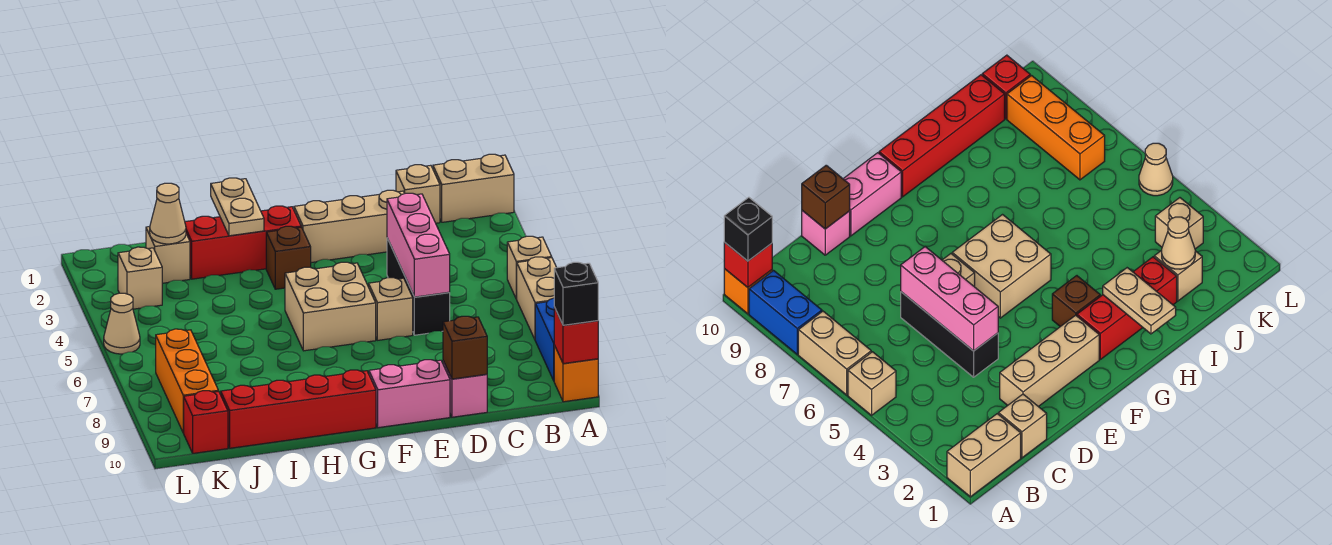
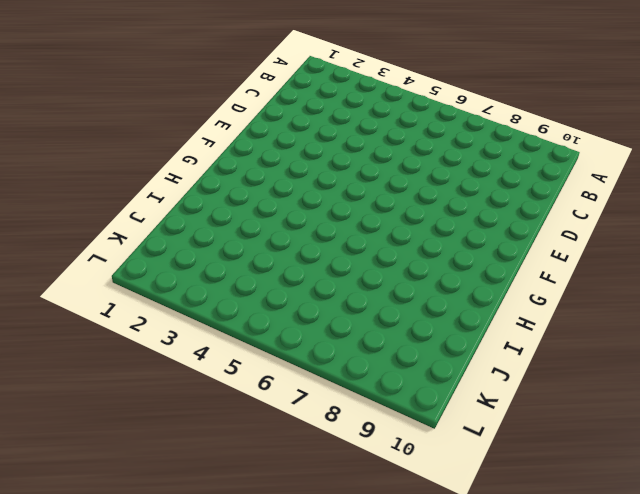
none -> tan brick A1:B1 level 1
none -> tan brick A5 level 1
none -> tan brick A6:A7 level 1

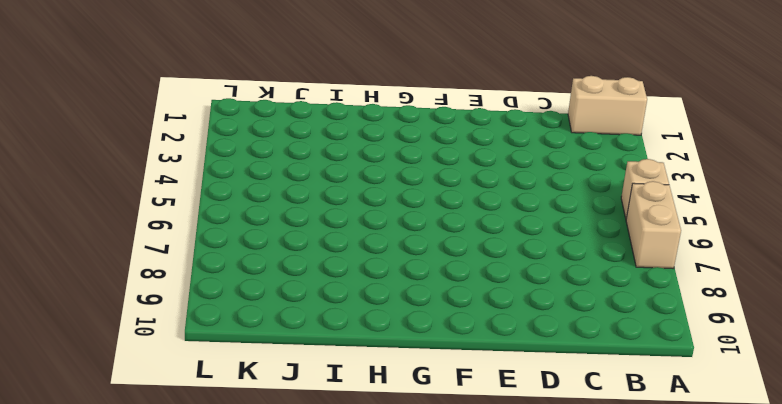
none -> blue brick A8:A9 level 1
none -> orange brick A10 level 1
none -> tan brick C1 level 1

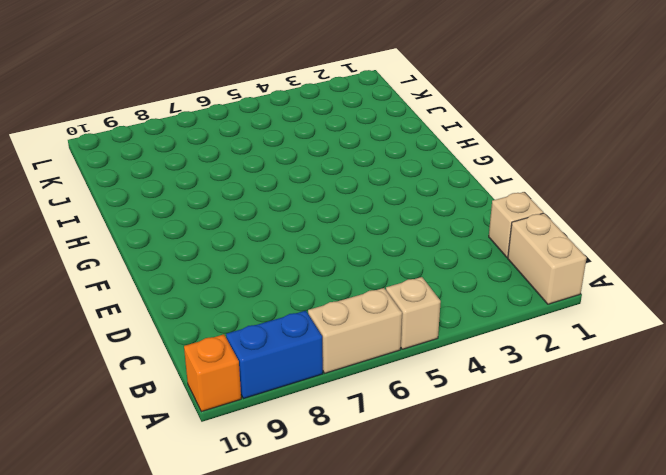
none -> tan brick D2:F2 level 1
none -> black brick D4:D6 level 1
none -> pink brick D10 level 1

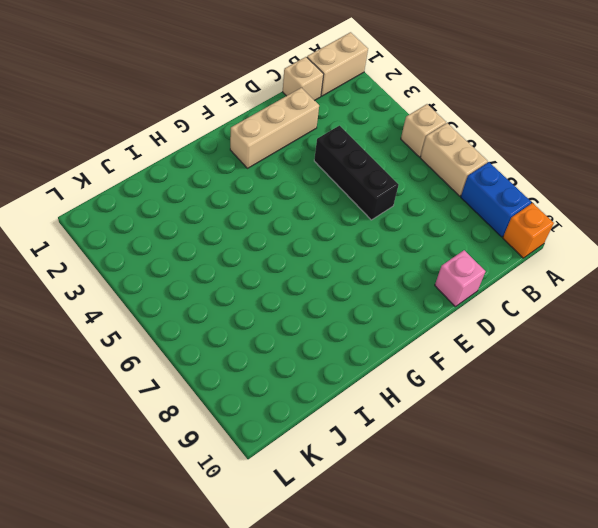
none -> tan brick E6 level 1
none -> pink brick E10:F10 level 1
none -> tan brick F5:G6 level 1

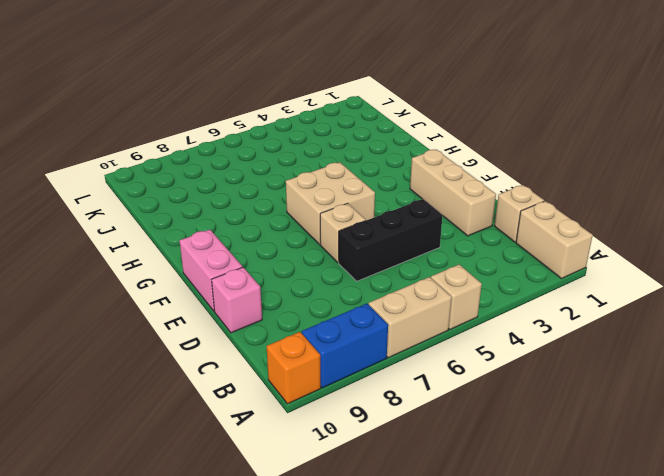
none -> red brick G2:I2 level 1
none -> brown brick G3 level 1
none -> red brick G10:J10 level 1

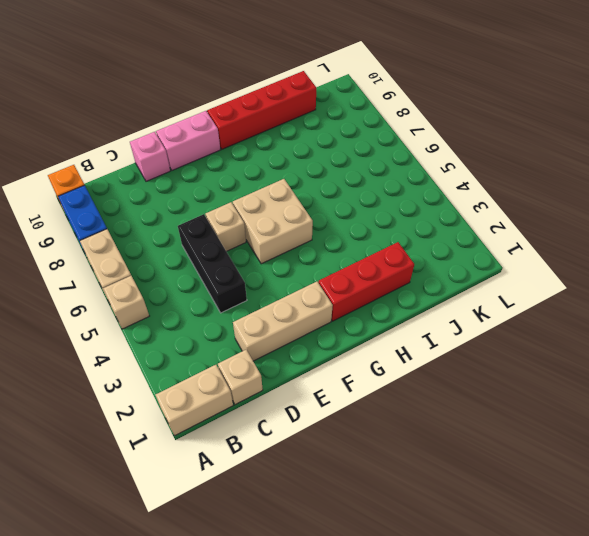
none -> brown brick G3 level 1
none -> tan brick J2 level 1
none -> tan brick K3 level 1

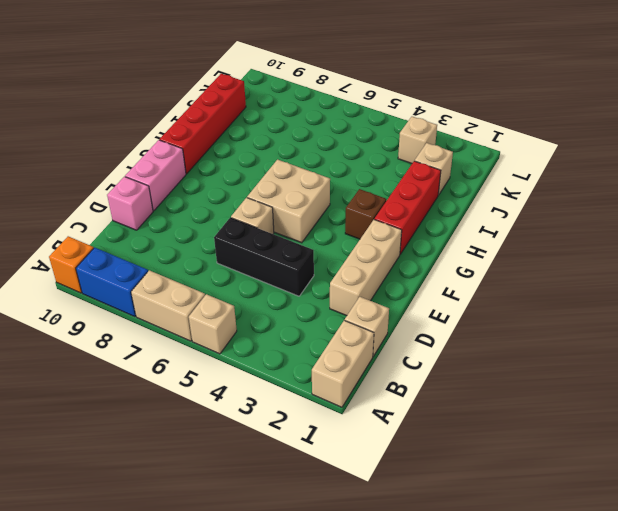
none -> orange brick K7:K9 level 1
none -> red brick K10 level 1
none -> tan cone L5 level 1

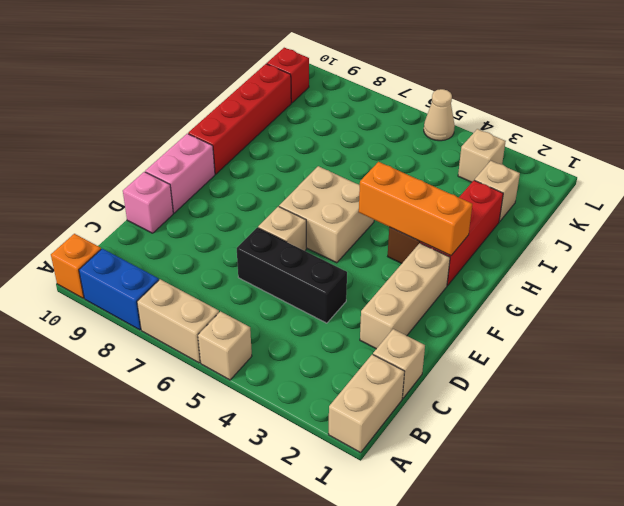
orange brick G2:G4 level 2 -> orange brick K7:K9 level 1
none -> red brick A10 level 2
none -> pink brick D4:D6 level 2
none -> brown brick D10 level 2

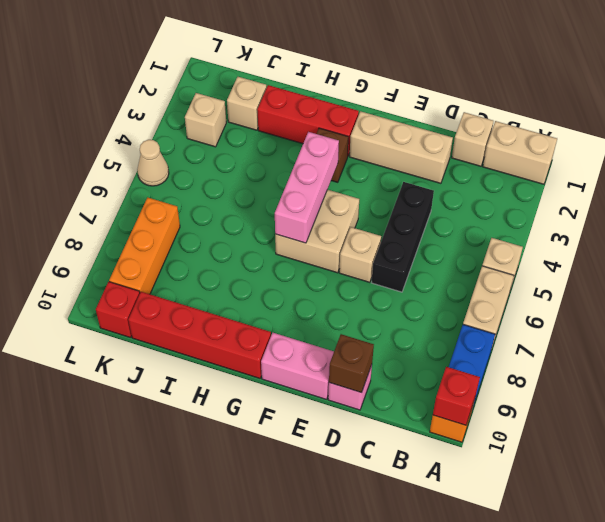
pink brick G4:G6 level 2 -> pink brick D4:D6 level 2
none -> tan plate H1:H2 level 2
none -> tan cone J2 level 2
none -> black brick A10 level 3

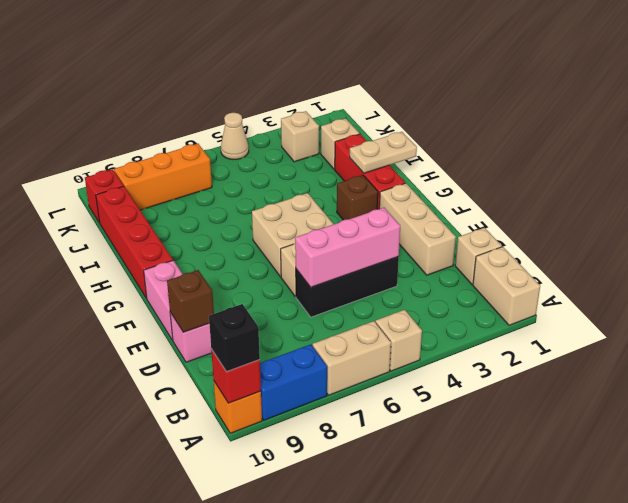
none -> tan cone J2 level 2

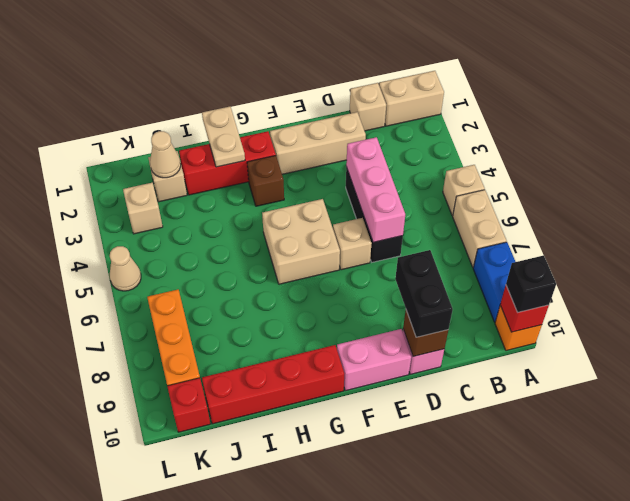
black brick D9:D10 level 3 -> none

